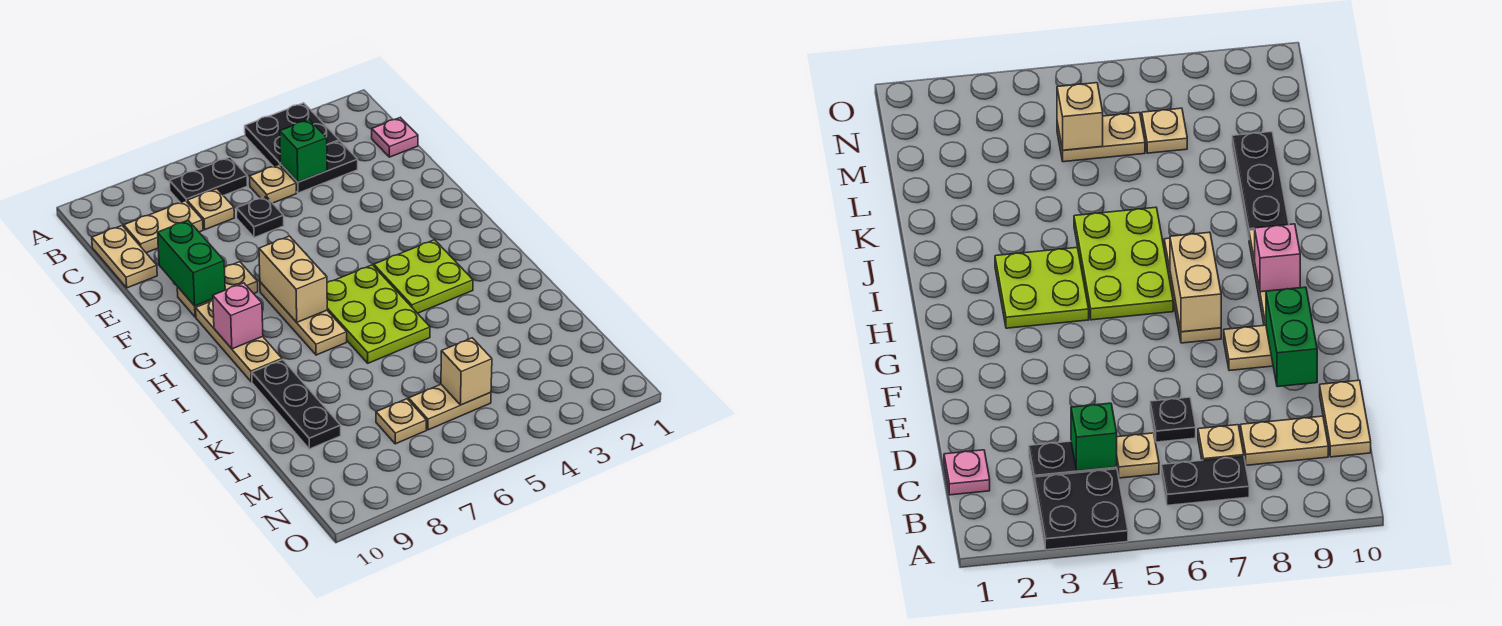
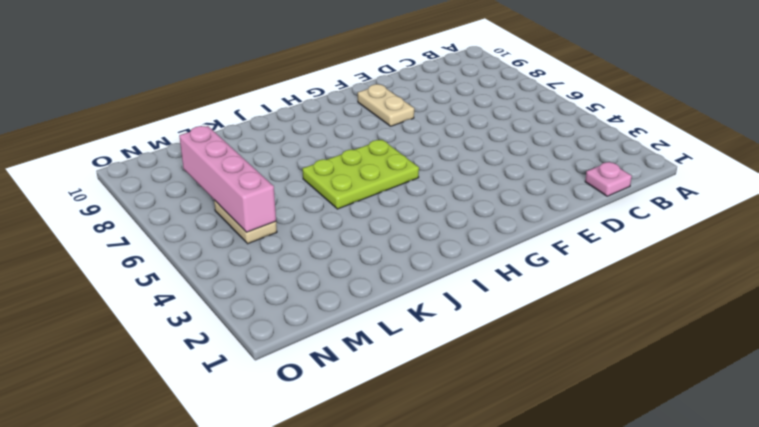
pink brick M5:M8 level 2 -> tan brick M5 level 2
none -> black plate A3:B4 level 1
none -> black plate B6:B7 level 1
none -> black plate C3:C4 level 1

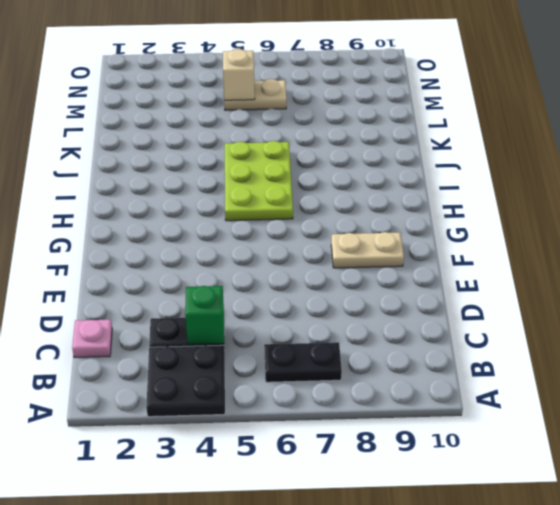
none -> tan plate C5 level 1
none -> tan plate C7 level 1
none -> tan plate C8:C9 level 1

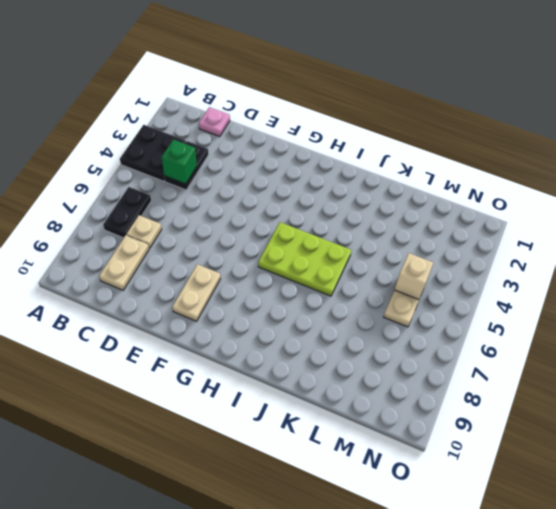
none -> tan plate C5 level 1
none -> tan plate C10:D10 level 1
none -> black plate D6 level 1

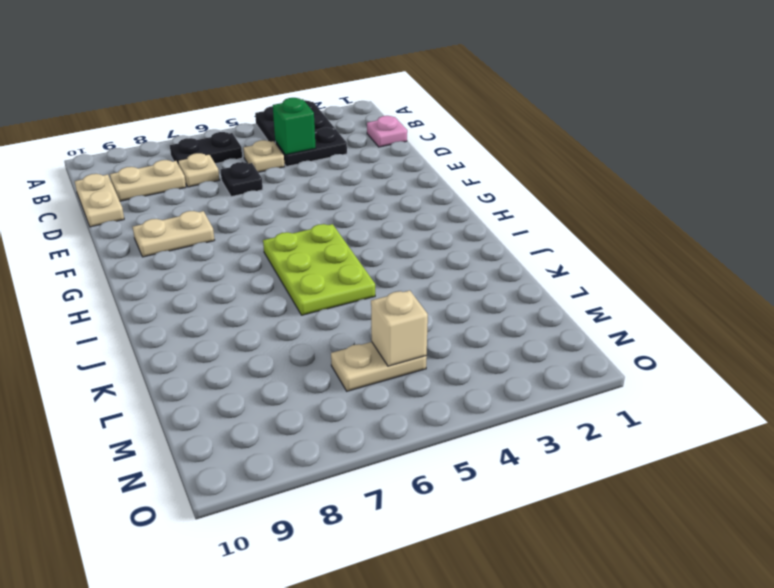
none -> tan plate G7:I7 level 1
none -> tan plate G9:I9 level 1
none -> lime plate H3:I4 level 1

